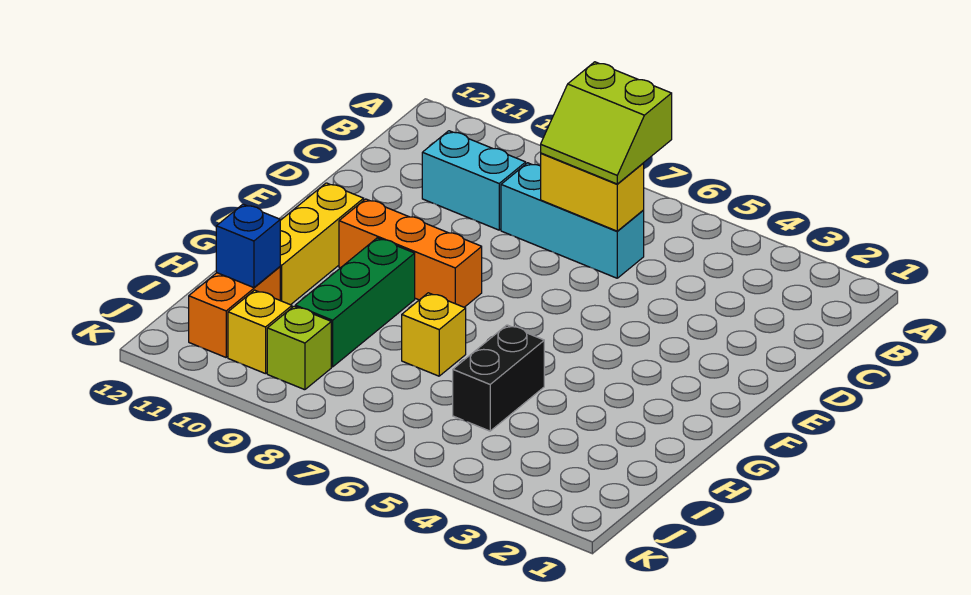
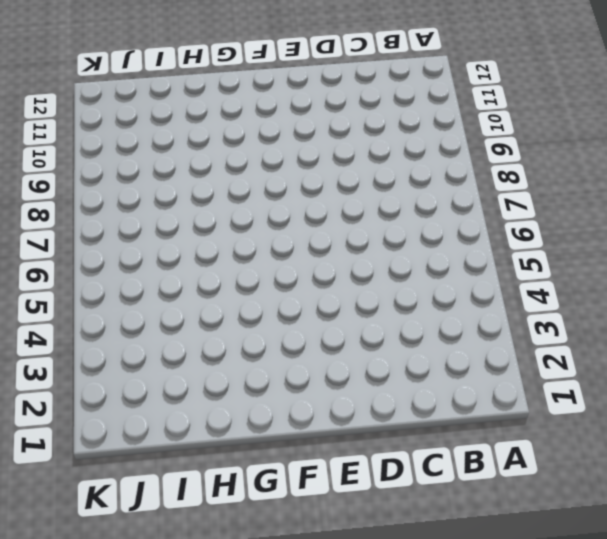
none -> cyan brick C6:C8 level 1
none -> cyan brick C9:C10 level 1
none -> orange brick F8:F10 level 1

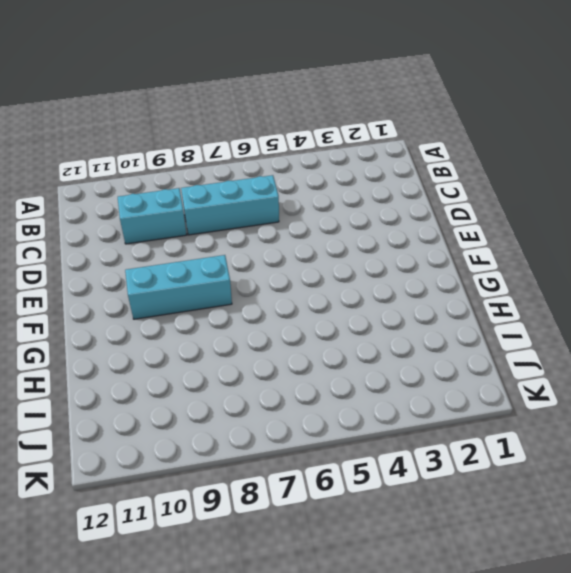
cyan brick F8:F10 level 1 -> orange brick F8:F10 level 1
none -> yellow brick F11:H11 level 1
none -> green brick G9:I9 level 1
none -> black brick H5:I5 level 1

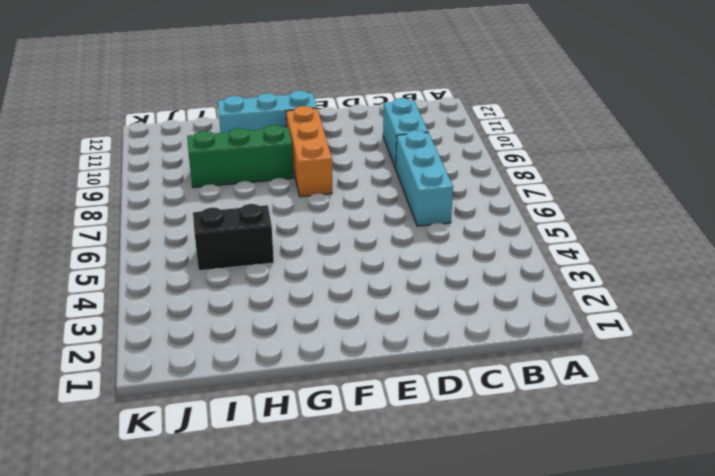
cyan brick F11:H11 level 1 -> yellow brick F11:H11 level 1
none -> yellow brick H7 level 1
none -> orange brick I11:J11 level 1
none -> lime brick J9 level 1

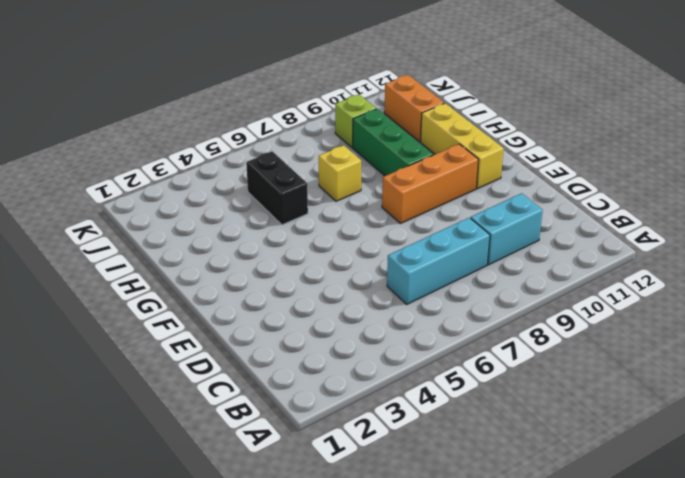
none -> yellow brick J10 level 1
none -> yellow brick C6:C7 level 2
none -> blue brick I11 level 2

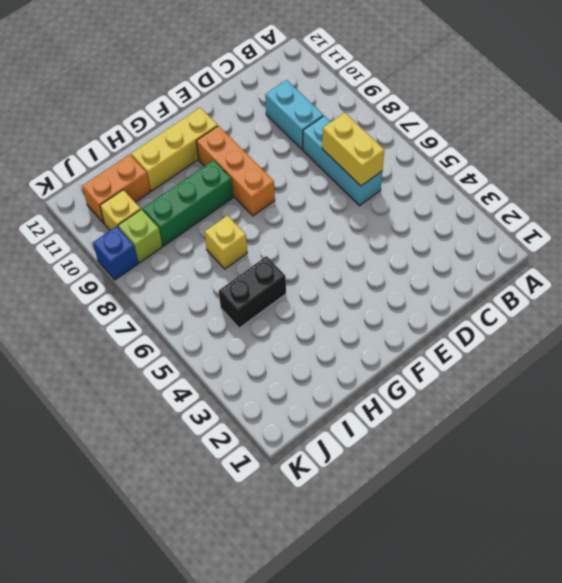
blue brick K9 level 1 -> blue brick I11 level 2
none -> lime slope B6:C7 level 3 top B

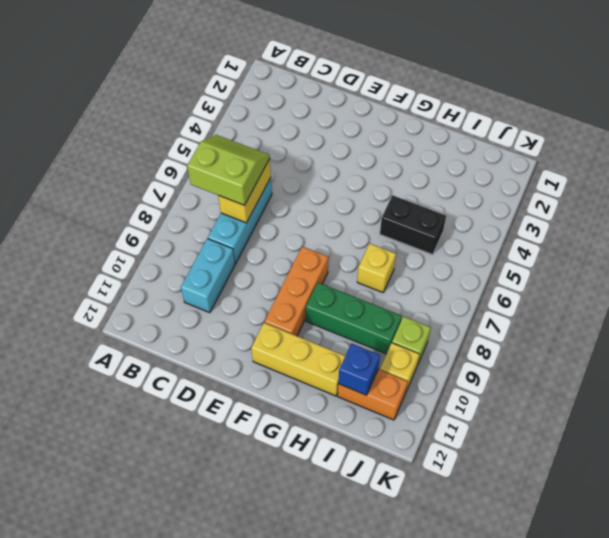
lime slope B6:C7 level 3 top 7 -> lime slope B6:C7 level 3 top B

